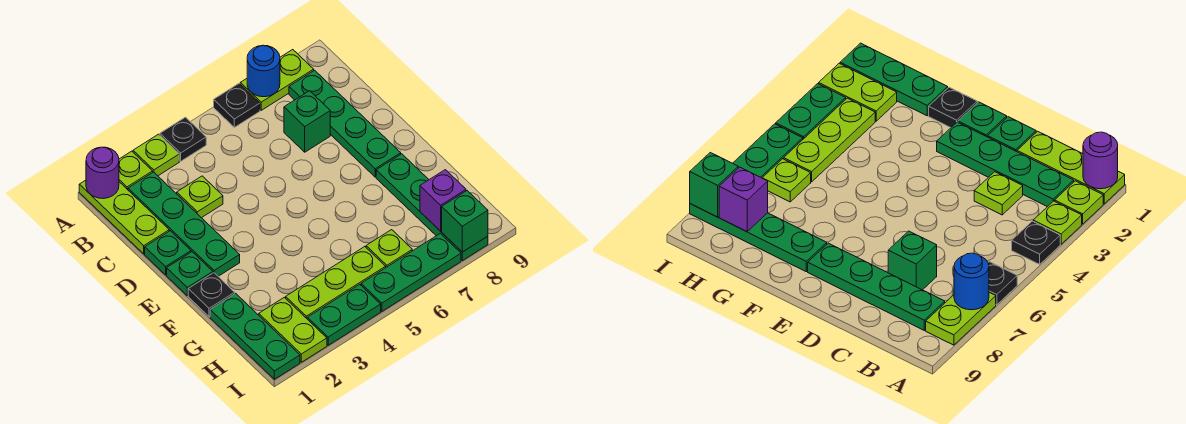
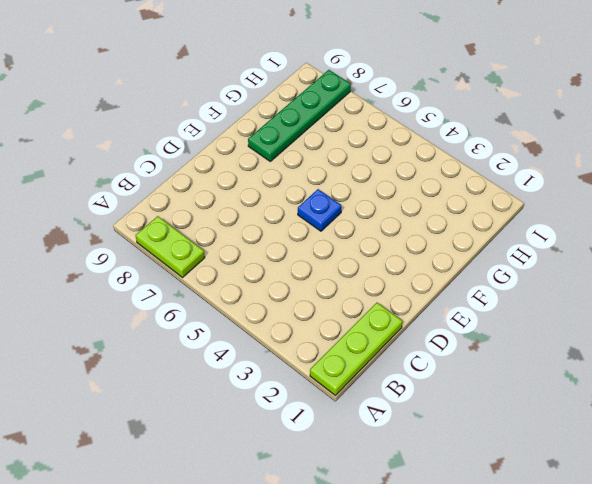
blue plate E5 level 1 -> none
none -> lime plate A2 level 1
none -> lime plate A3 level 1
none -> black plate A4 level 1

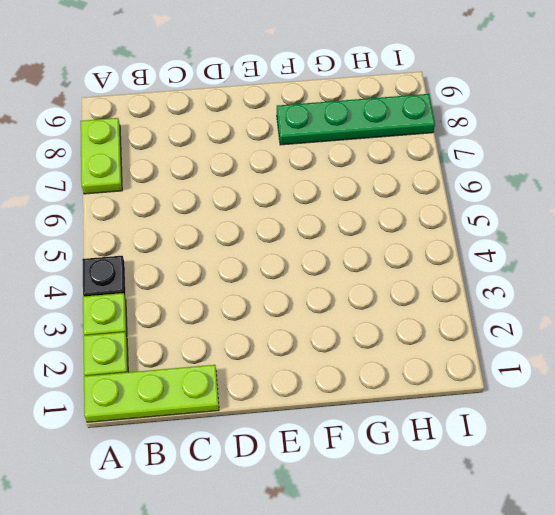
none -> black plate A6 level 1
none -> green plate B2:E2 level 1
none -> green plate B8:E8 level 1

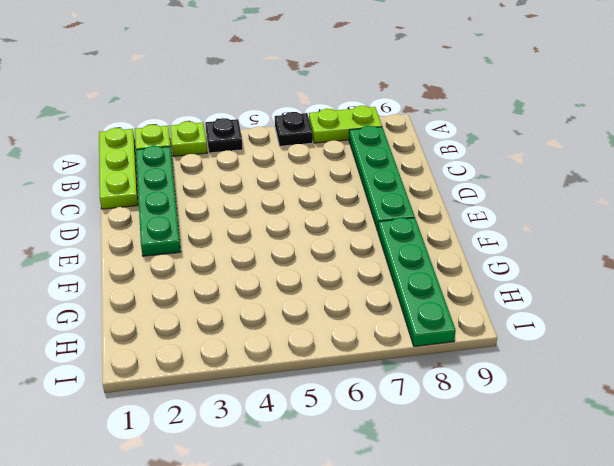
none -> lime plate C3 level 1
none -> green brick C7 level 1
none -> green plate D1 level 1

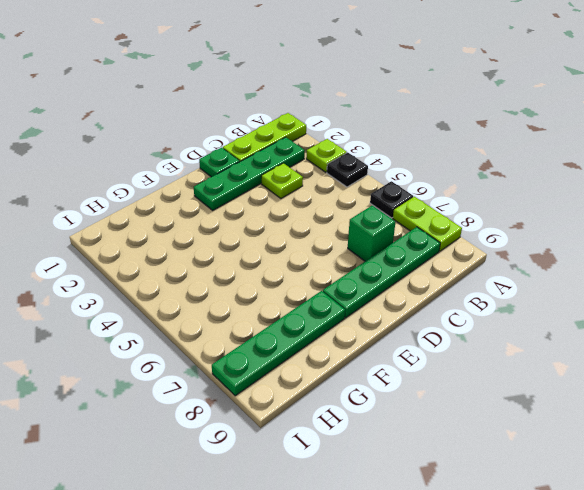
none -> lime plate A2 level 1
none -> green plate E1 level 1
none -> black plate F1 level 1

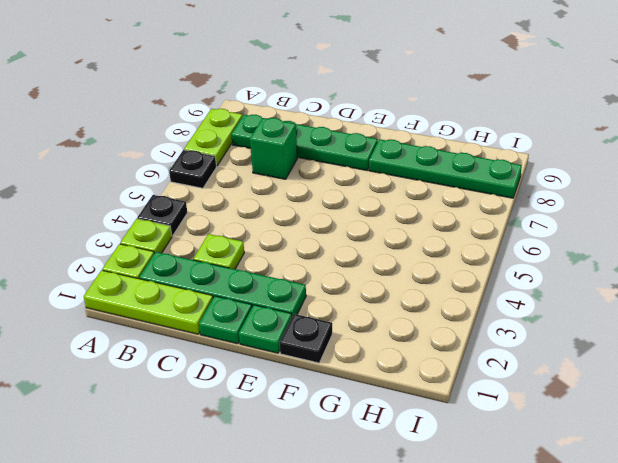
none -> green plate G1:I1 level 1
none -> lime plate H2:I2 level 1
none -> lime plate H3:H5 level 1

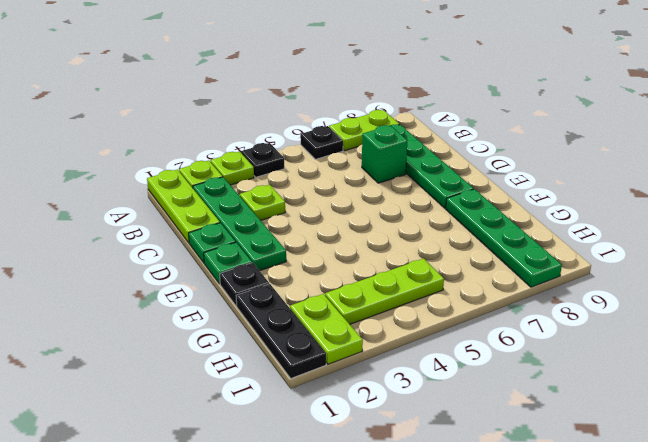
black plate G1:I1 level 1 -> green plate G1:I1 level 1
none -> lime plate H6 level 1
none -> green plate I3:I4 level 1
none -> green plate I5:I7 level 1

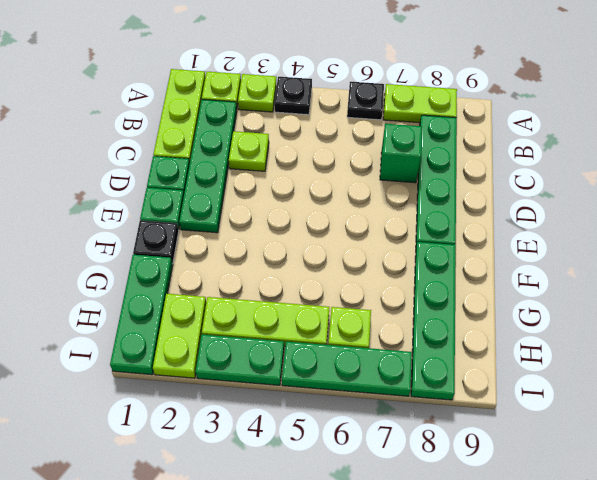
none -> purple round brick A1 level 2
none -> blue round brick A7 level 2
none -> purple brick H8 level 2

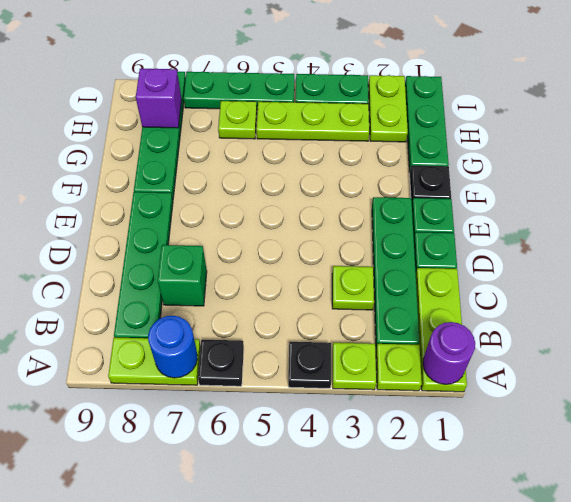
none -> green brick I8 level 2

